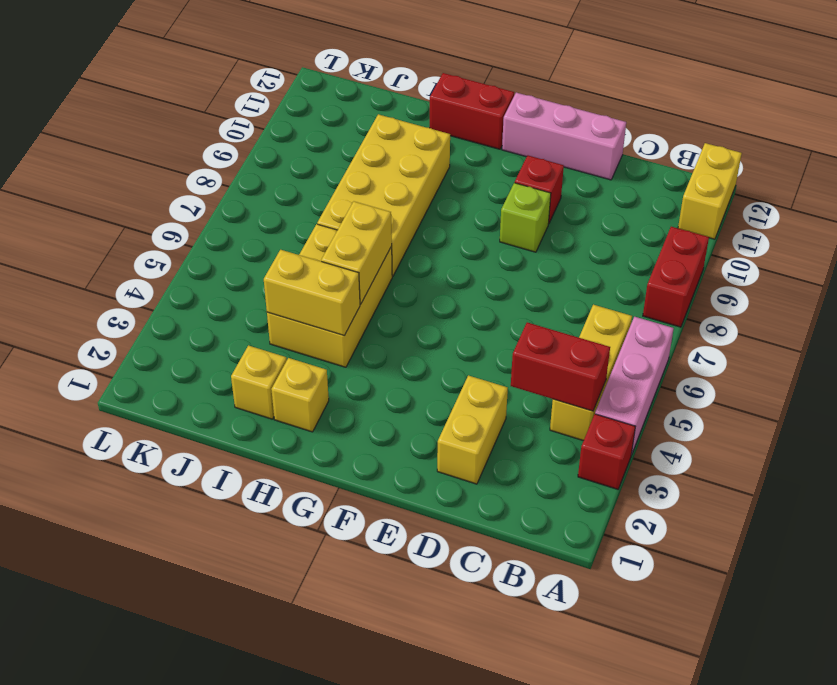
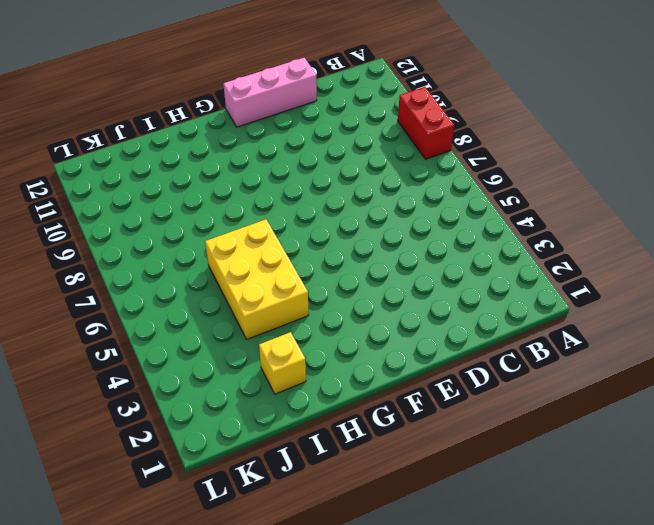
none -> red brick A3 level 1
none -> pink brick A4:A6 level 1
none -> yellow brick A11:A12 level 1

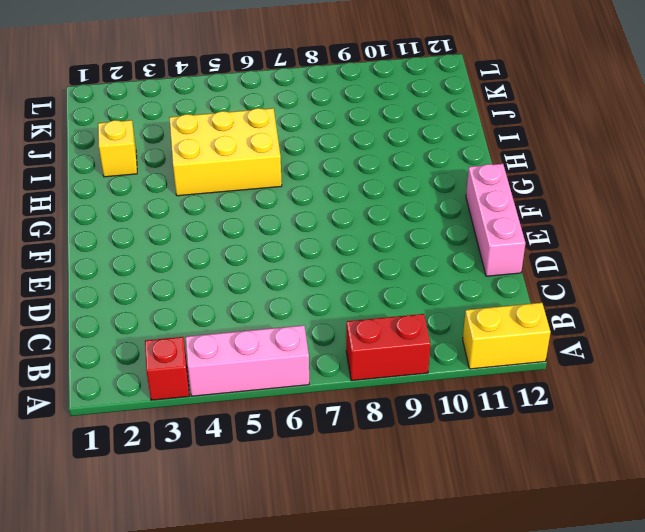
none -> yellow brick B4:B6 level 1
none -> yellow brick D2:D3 level 1
none -> lime brick E9 level 1

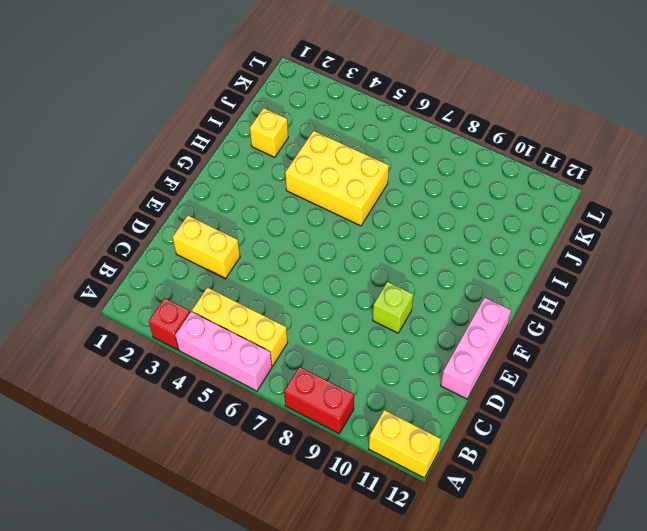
none -> red brick E10 level 1
none -> red brick G12:H12 level 1
none -> yellow brick H2 level 1

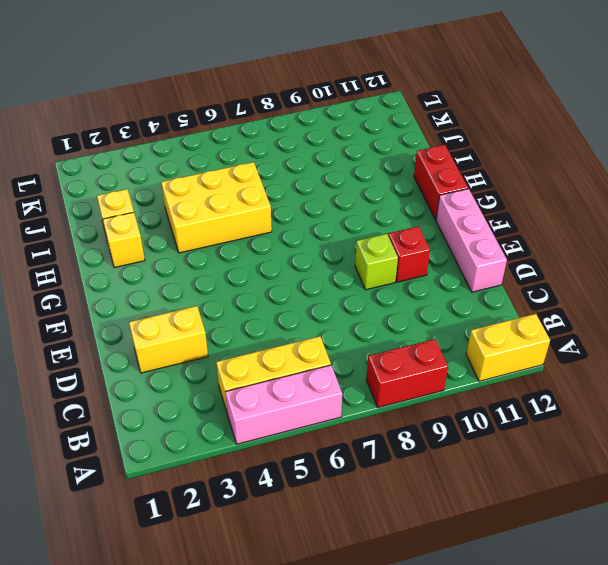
none -> red brick A3 level 1
none -> yellow brick H7:I10 level 1
none -> red brick B4:C4 level 2

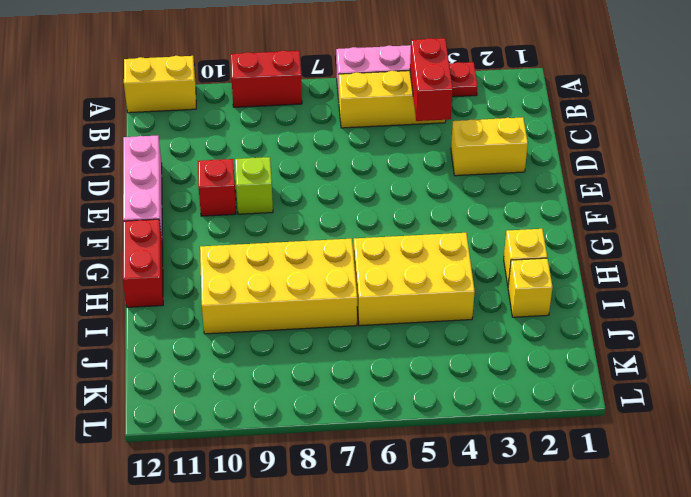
red plate A3 level 1 -> red brick A3 level 1
none -> yellow brick H4:I4 level 2
none -> yellow brick H5:H6 level 2

